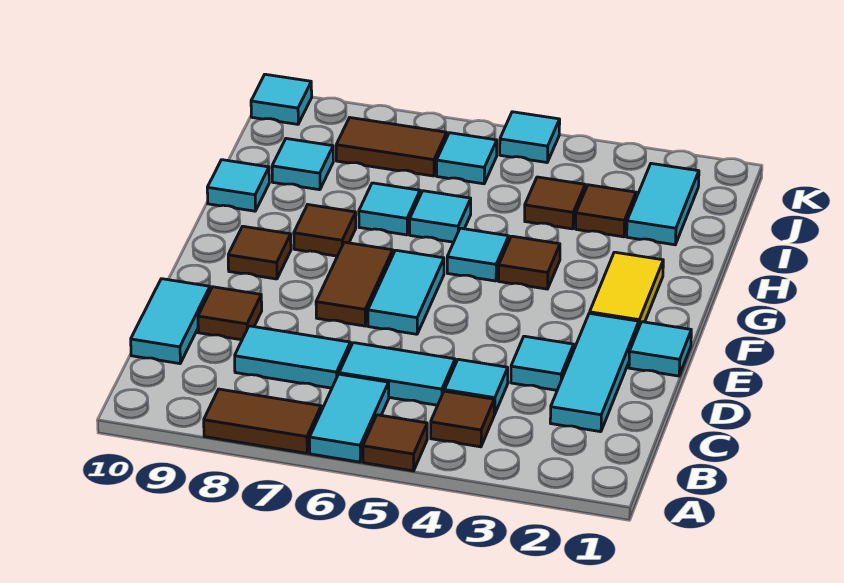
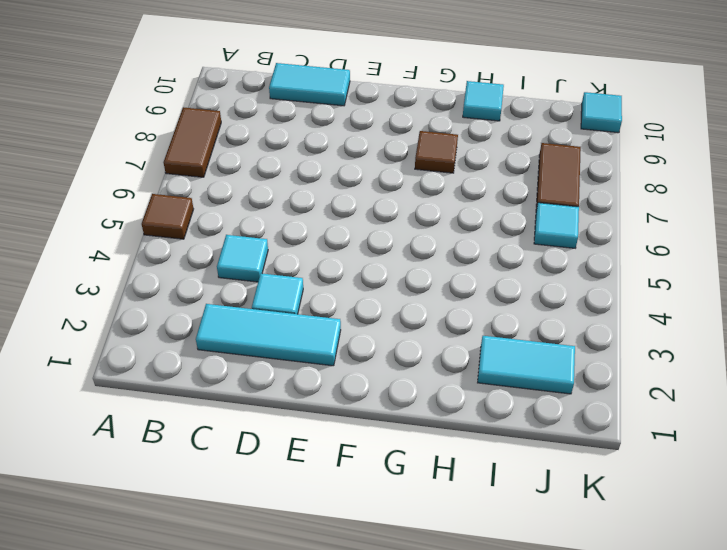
none -> cyan tile A6:B6 level 1
none -> brown tile B4 level 1
none -> cyan tile C5:C6 level 1
none -> cyan tile C7:C8 level 1

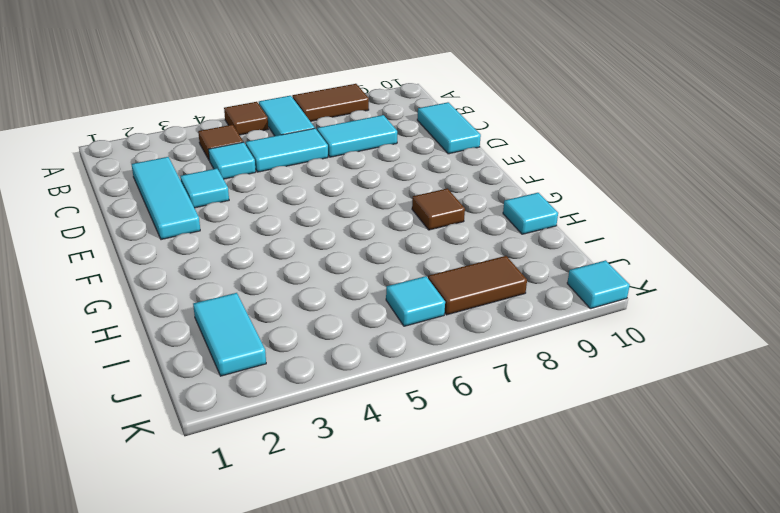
none -> brown tile D9 level 1
none -> cyan tile E1 level 1
none -> cyan tile E6:F6 level 1
none -> brown tile E7:F7 level 1

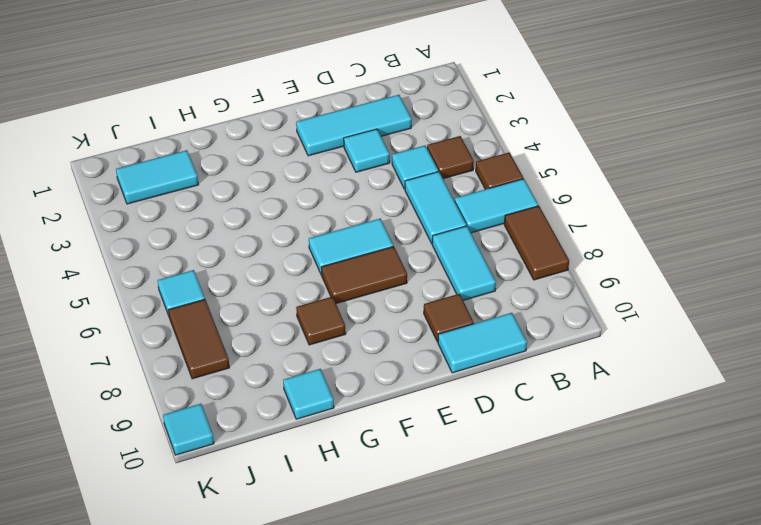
none -> cyan tile E1 level 1
none -> yellow tile F2:G2 level 1
none -> brown tile F9 level 1
none -> brown tile G4 level 1

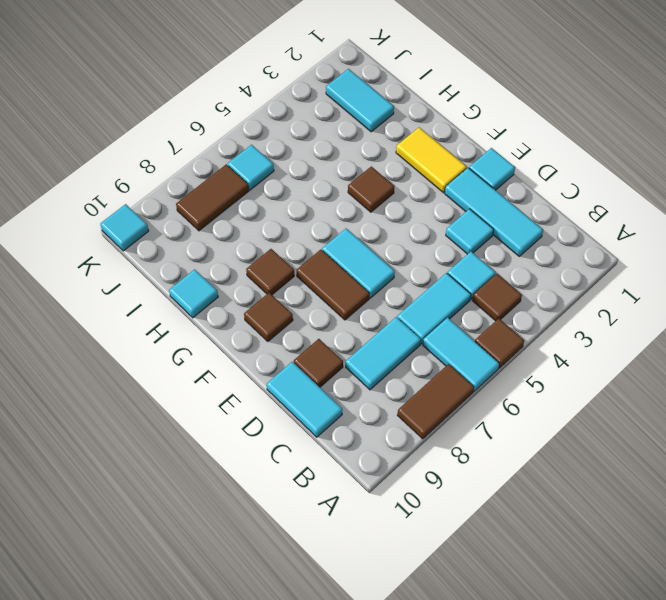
none -> cyan tile G5 level 1
none -> cyan tile H6 level 1
none -> cyan tile H7 level 1
none -> brown tile I3 level 1

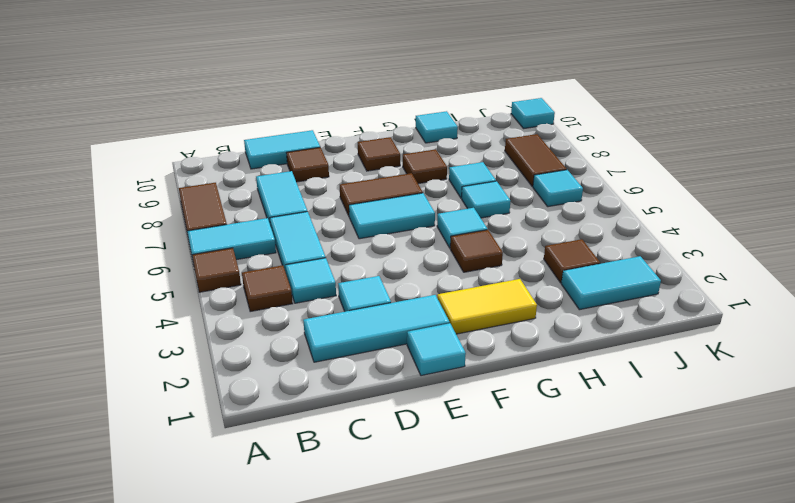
none -> brown tile I4 level 1
none -> cyan tile I9 level 1
none -> cyan tile K5 level 1

